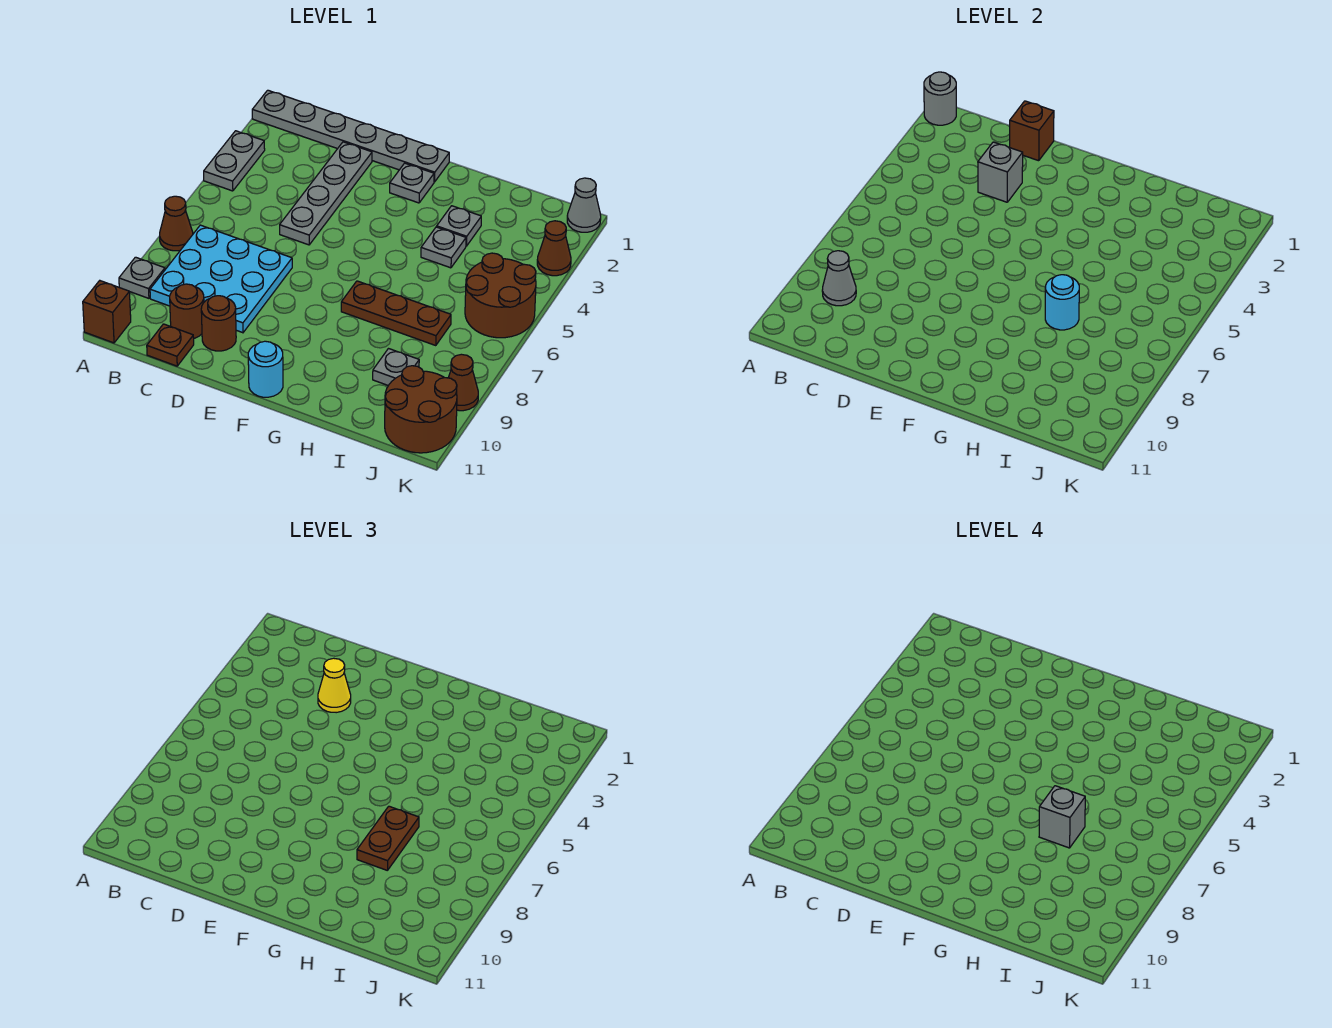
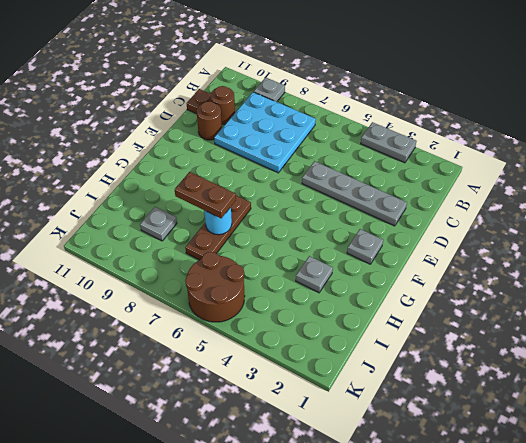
none -> grey plate A1:F1 level 1
none -> brown cone A7 level 1
none -> brown brick A11 level 1

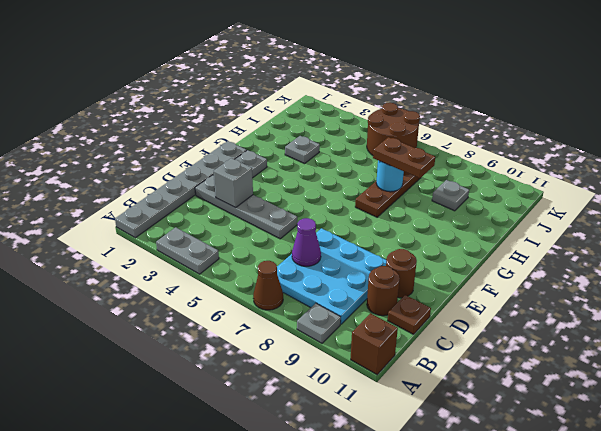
purple cone C7 level 2 -> none
none -> cyan round brick F11 level 1
none -> grey plate H4 level 1
none -> brown round brick J10:K11 level 1

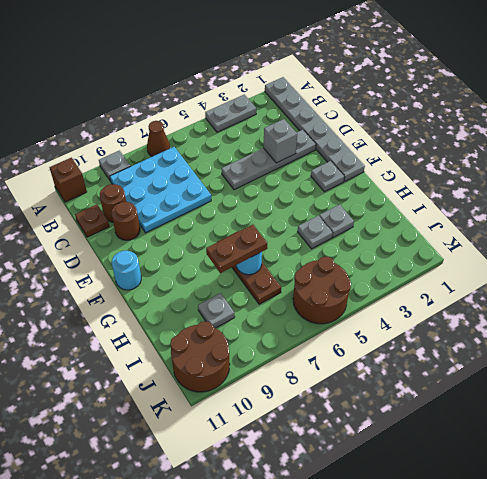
none -> grey cone K1 level 1
none -> brown cone K3 level 1
none -> brown cone K9 level 1

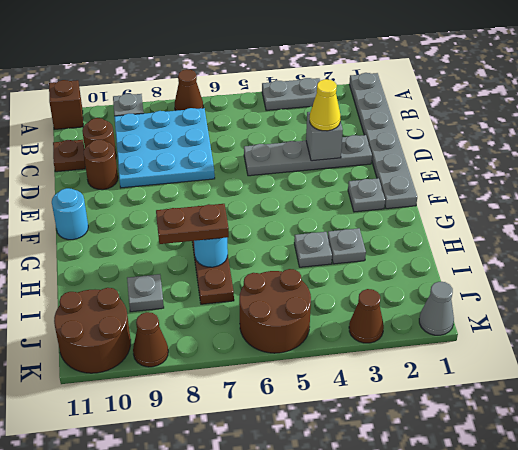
none -> grey round brick A1 level 2
none -> grey cone B9 level 2
none -> brown brick D1 level 2

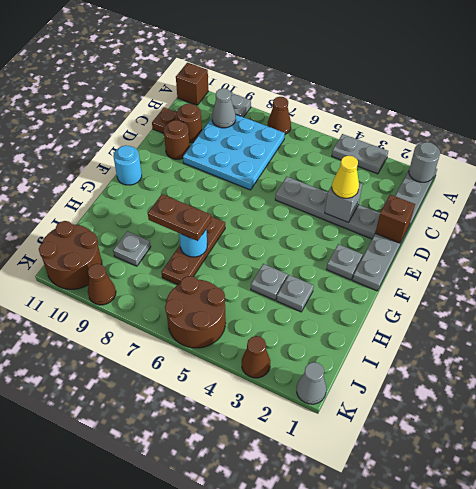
none -> grey brick H7 level 4

